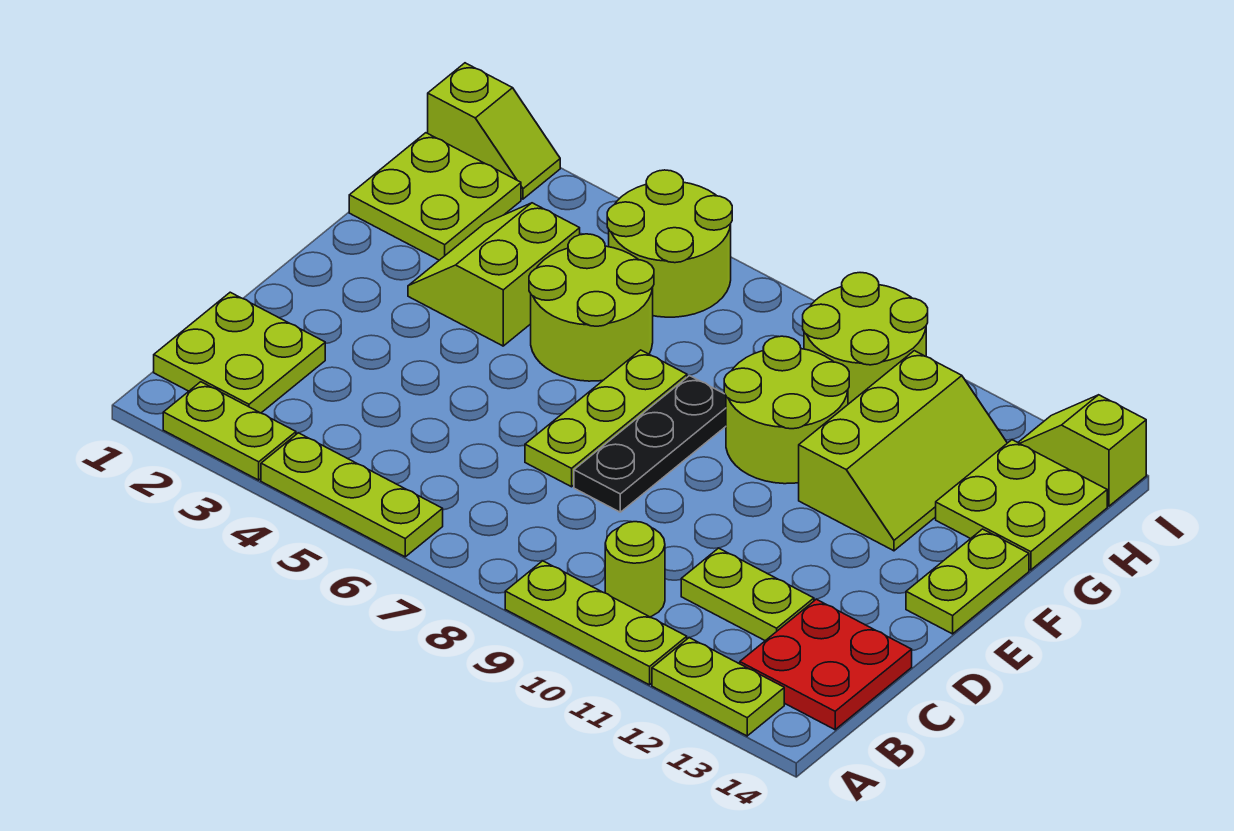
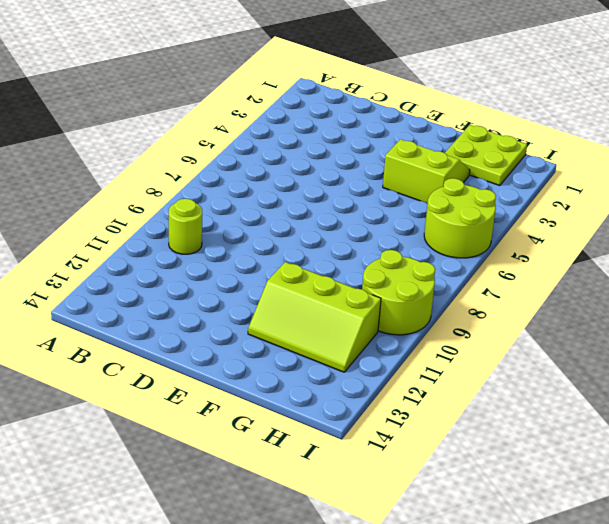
none -> lime plate A2:A3 level 1
none -> lime plate A4:A6 level 1
none -> lime plate A9:A11 level 1

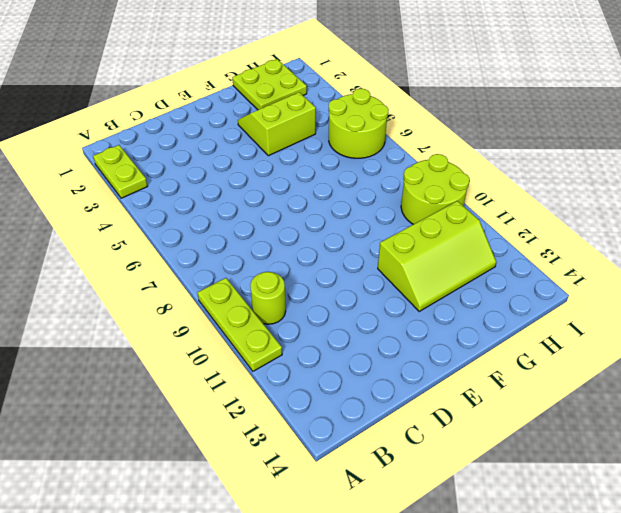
none -> lime plate A4:A6 level 1
none -> lime plate A12:A13 level 1
none -> lime plate B1:C2 level 1

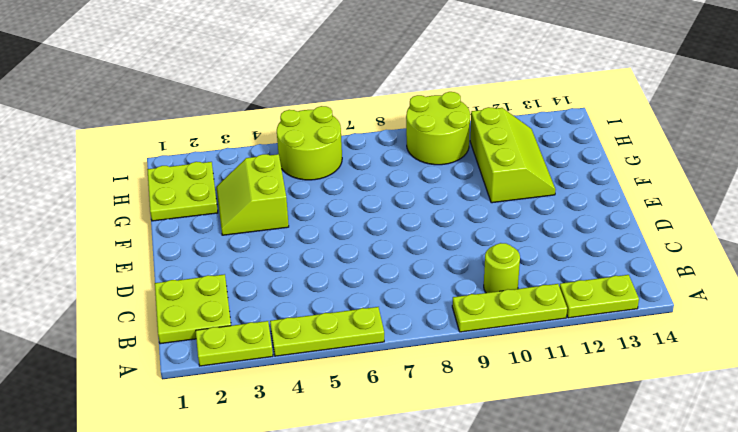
none -> red plate B13:C14 level 1
none -> lime plate C11:C12 level 1
none -> lime plate D7:F7 level 1

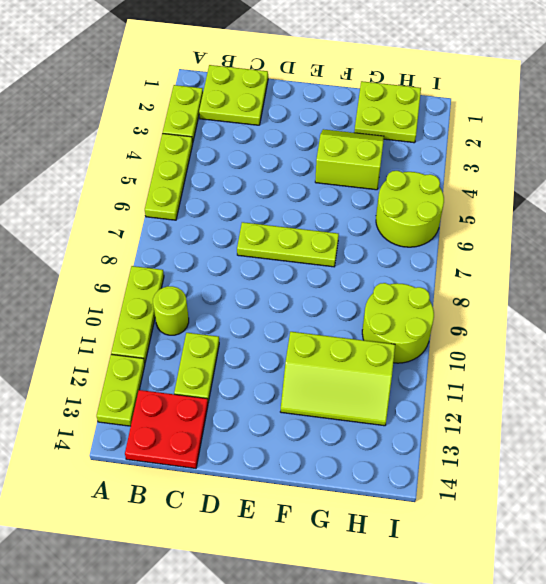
none -> black plate D8:F8 level 1
none -> lime plate E14:F14 level 1
none -> lime round brick F5:G6 level 1

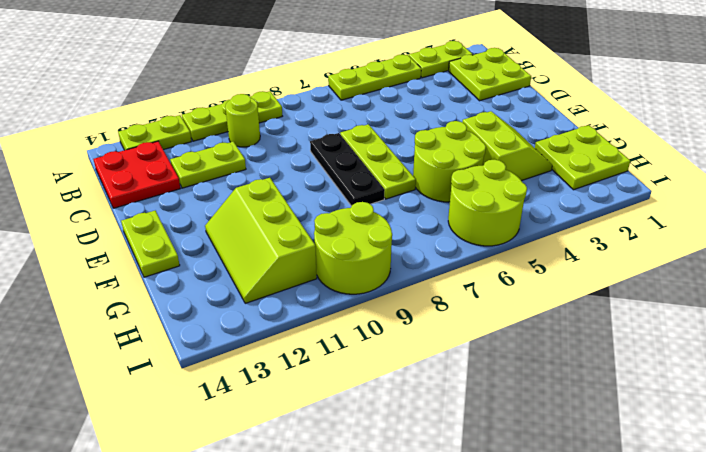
none -> lime round brick F9:G10 level 1
none -> lime plate G13:H14 level 1
none -> lime slope I1:I2 level 1 top 1

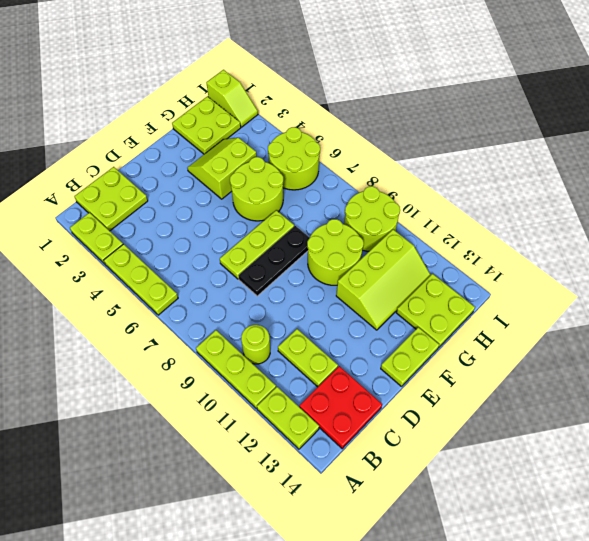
none -> lime slope I13:I14 level 1 top 14

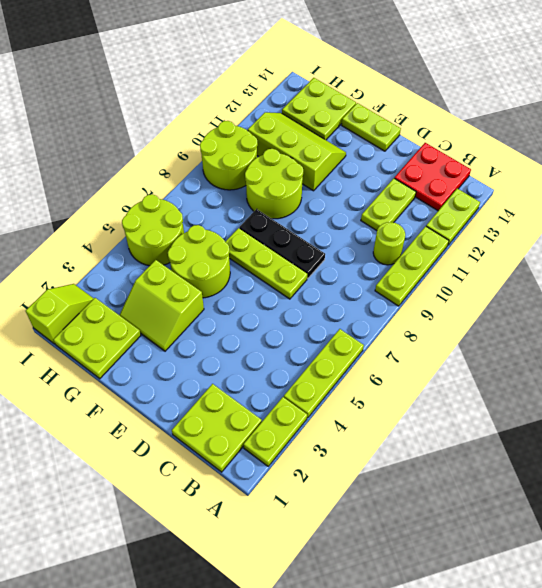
none -> lime slope I13:I14 level 1 top 14

